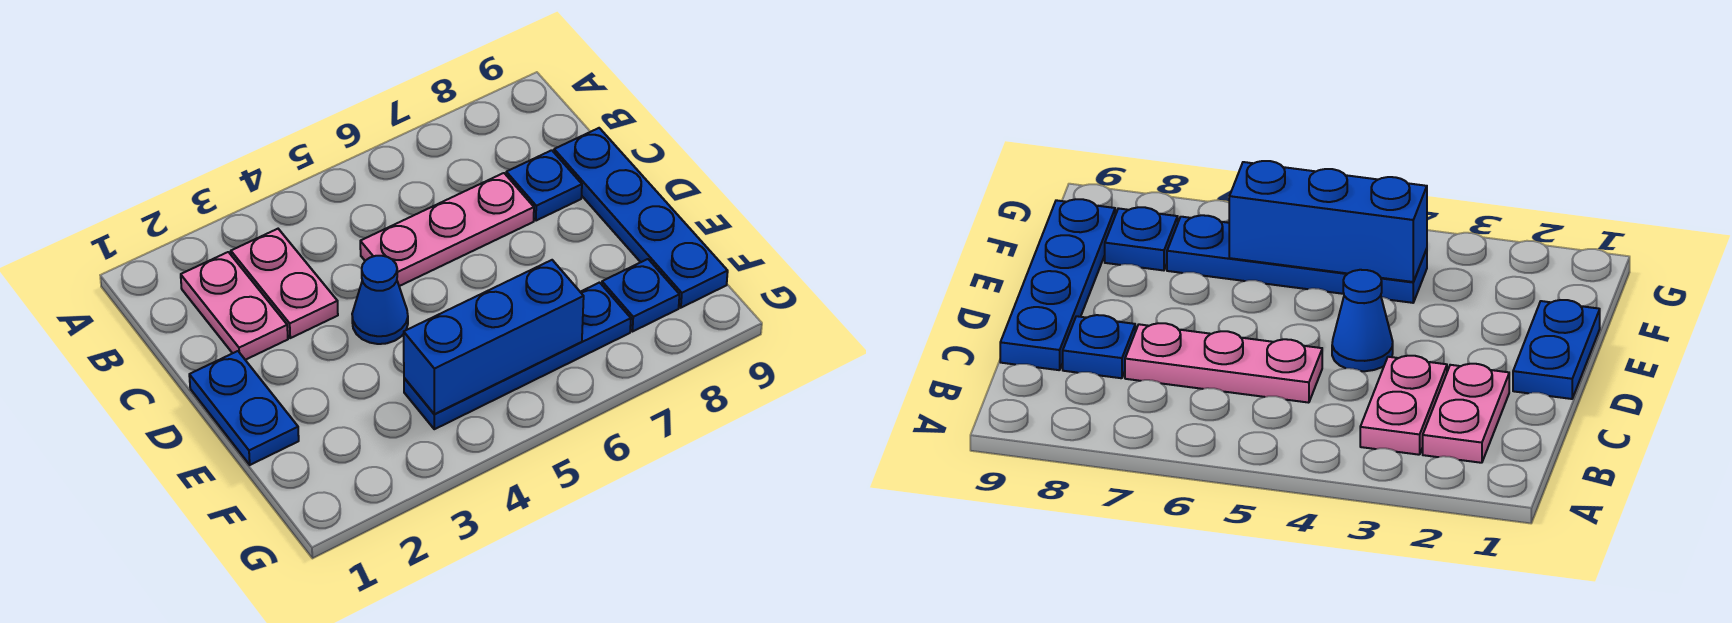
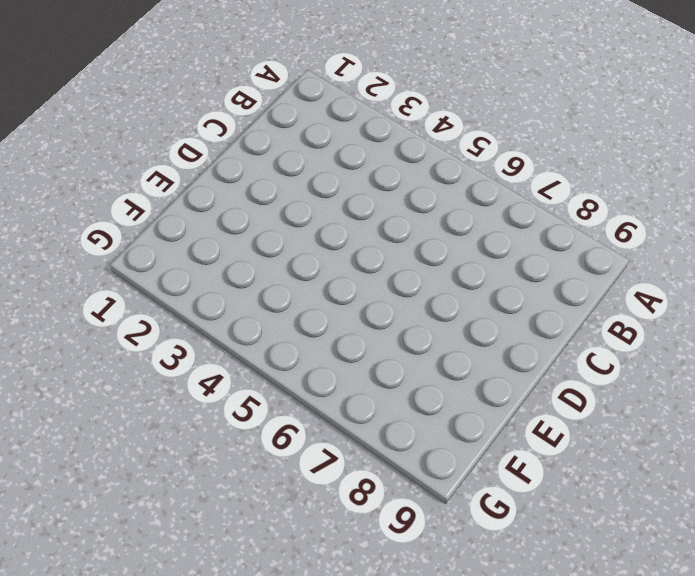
none -> pink plate B2:C2 level 1
none -> pink plate B3:C3 level 1

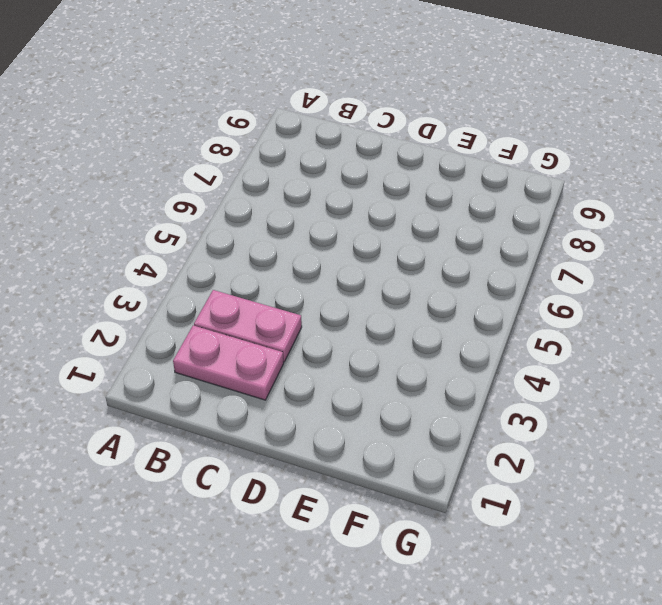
none -> pink plate C5:C7 level 1
none -> blue plate C8 level 1

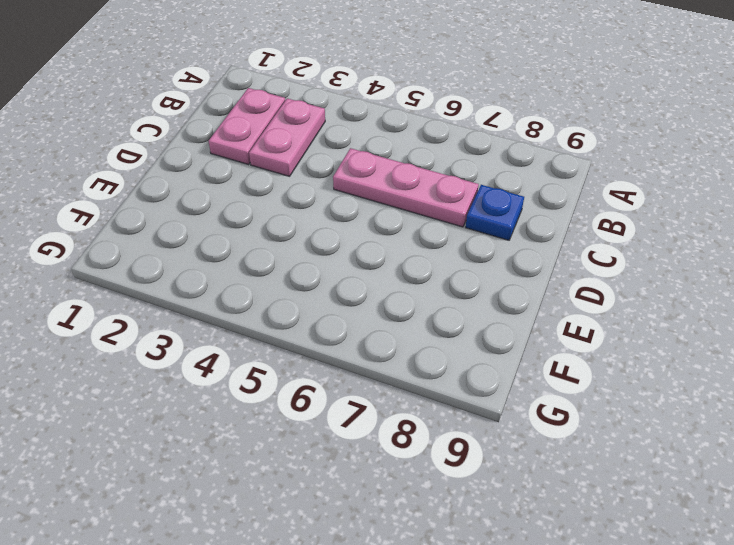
none -> blue plate C9:F9 level 1
none -> blue plate D1:E1 level 1

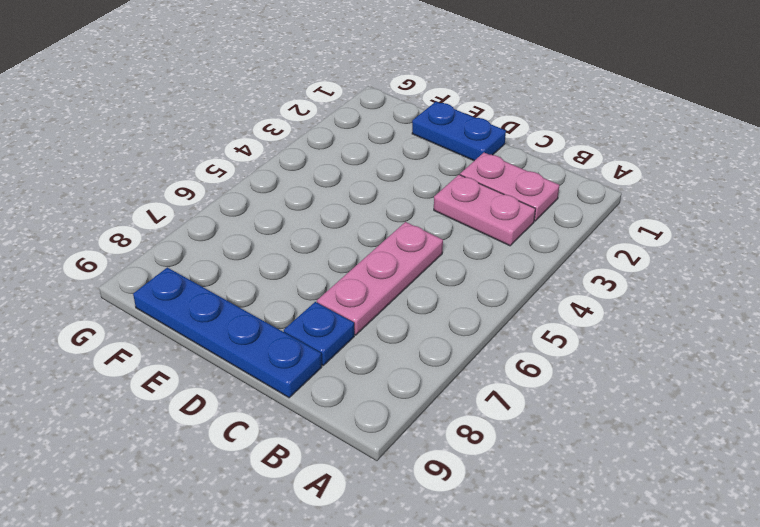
none -> blue cone D4 level 1
none -> blue plate F4:F7 level 1

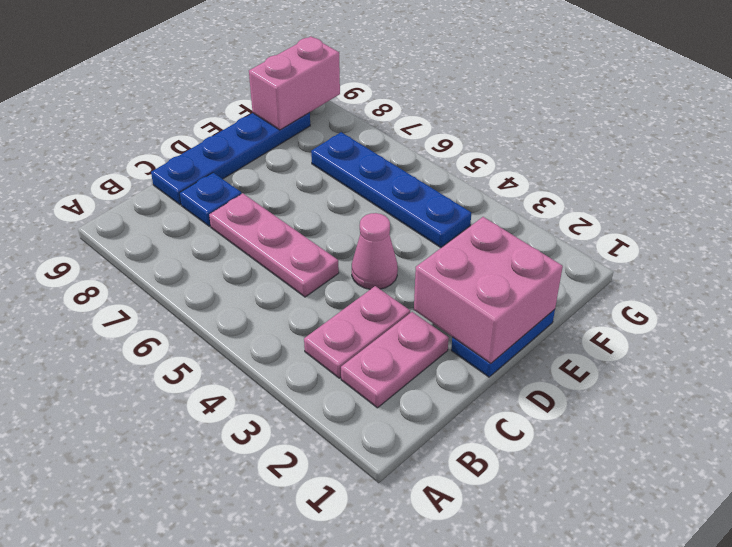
pink brick D1:E2 level 2 -> none
pink cone D4 level 1 -> blue cone D4 level 1
pink brick F9:G9 level 2 -> none
none -> blue plate F8 level 1
none -> blue brick F4:F6 level 2

